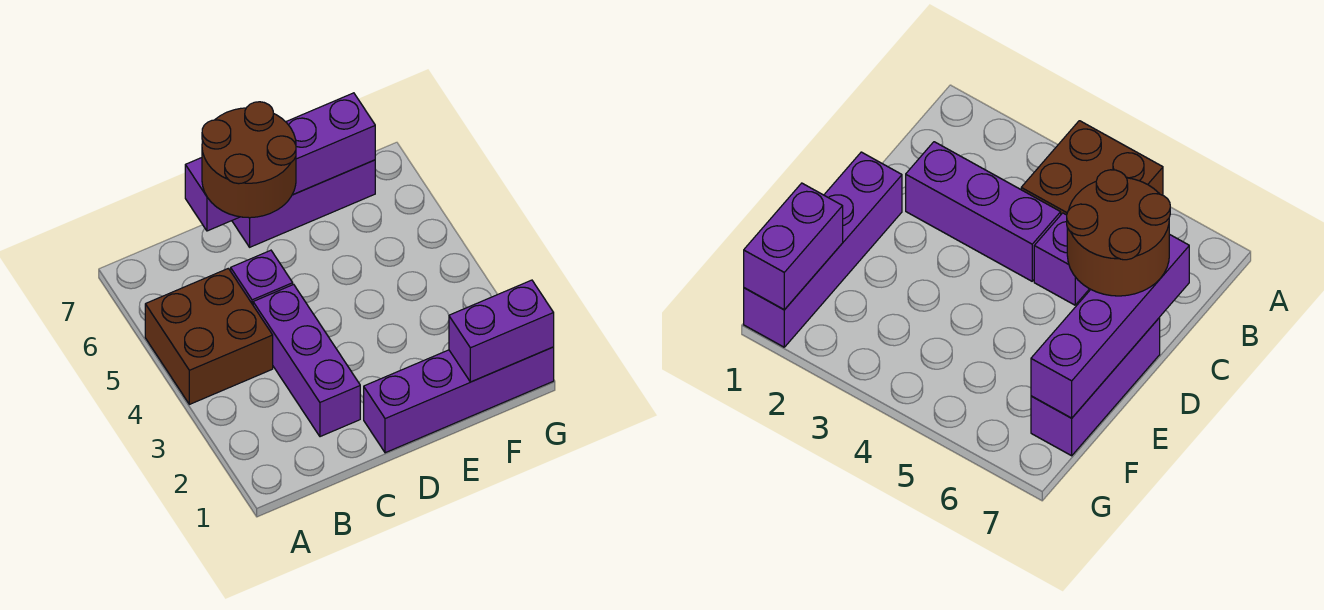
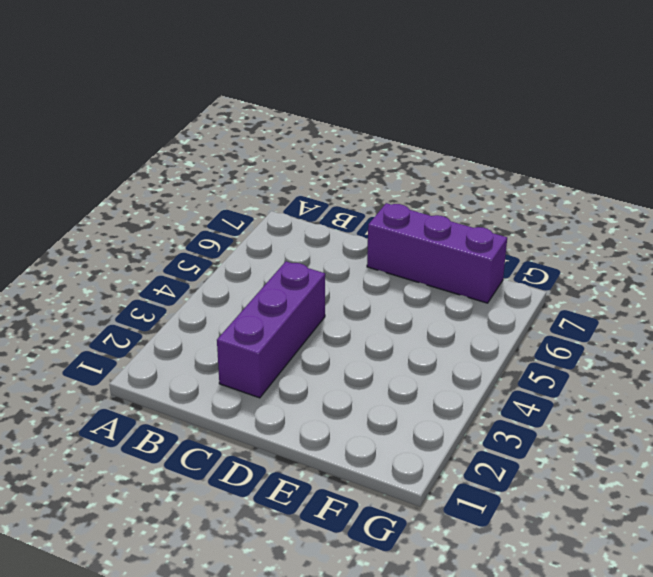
none -> brown brick A4:B5 level 1
none -> purple brick C5 level 1

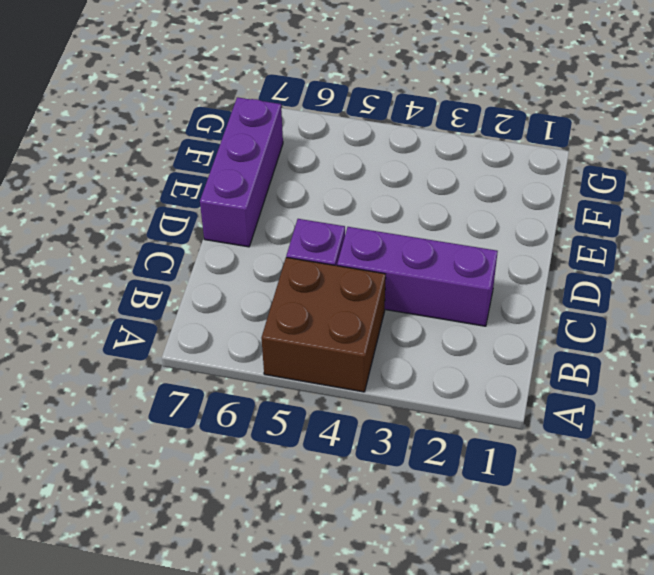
none -> purple brick D1:G1 level 1
none -> purple brick C7:F7 level 2

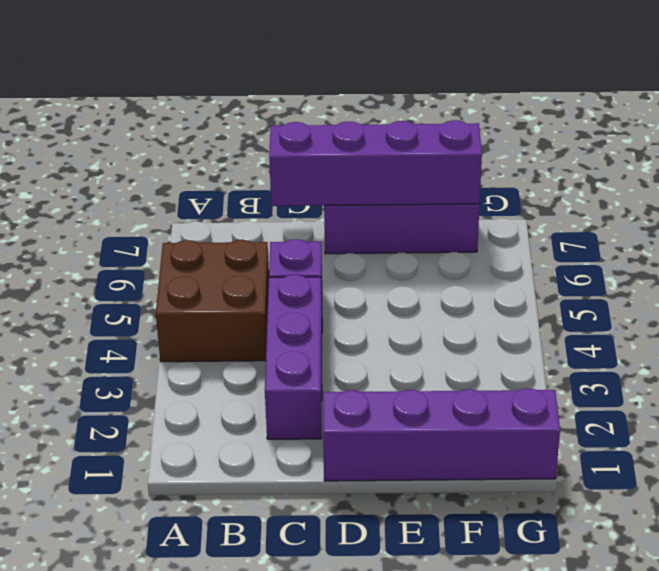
none -> purple brick F1:G1 level 2
none -> brown round brick C6:D7 level 3

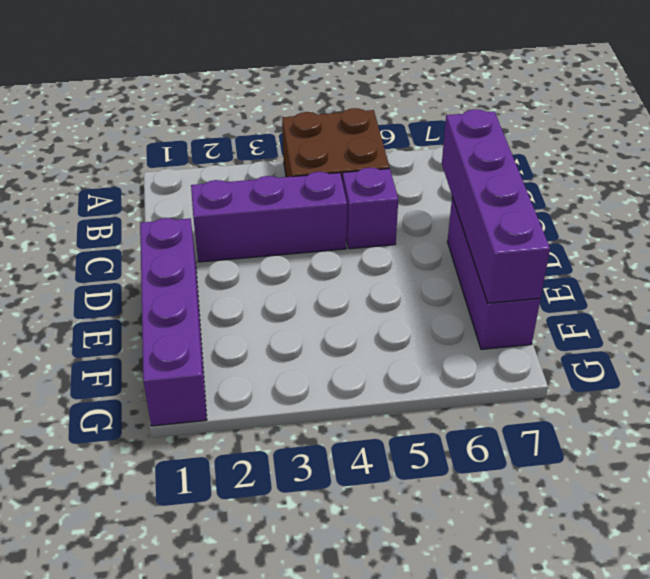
none -> purple brick F1:G1 level 2
none -> brown round brick C6:D7 level 3

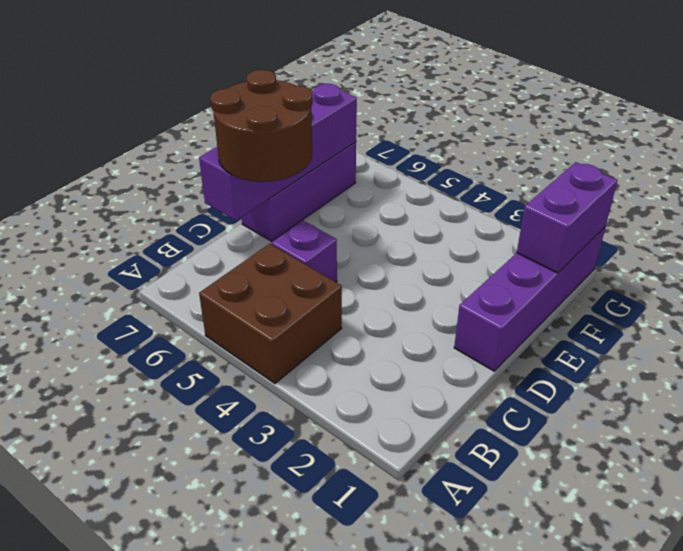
none -> purple brick C2:C4 level 1

